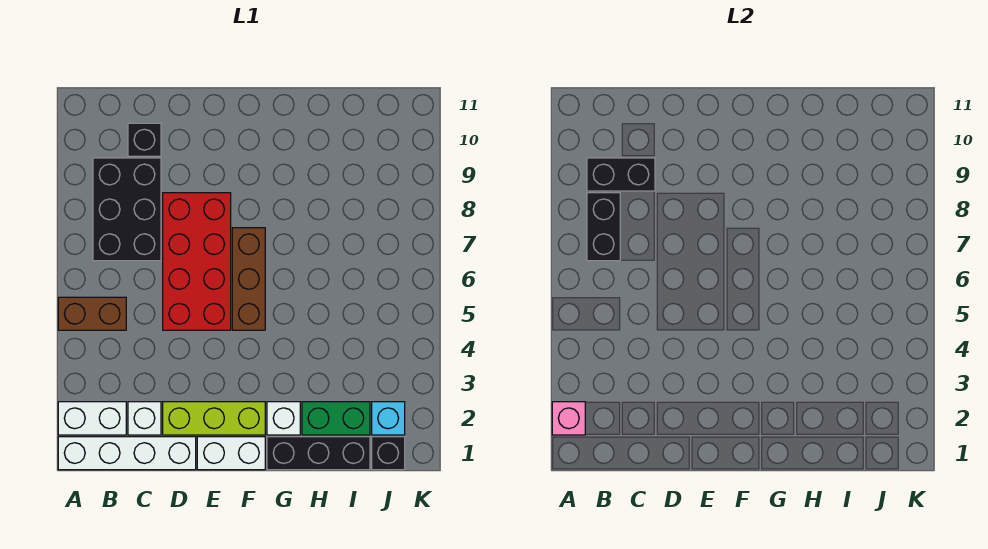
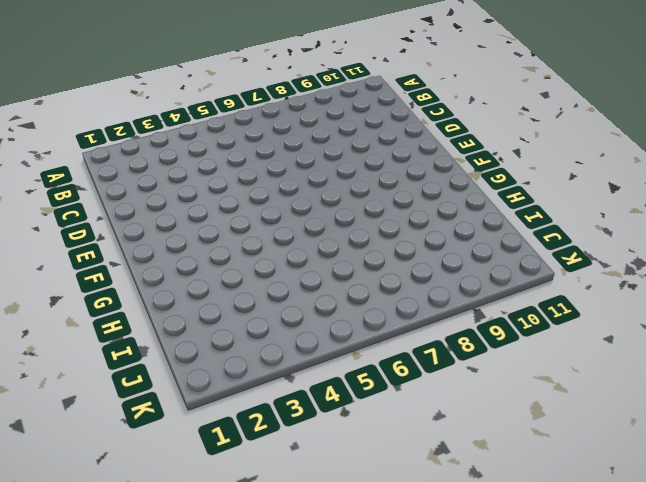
none -> white brick A1:D1 level 1
none -> white brick A2:B2 level 1
none -> brown brick A5:B5 level 1

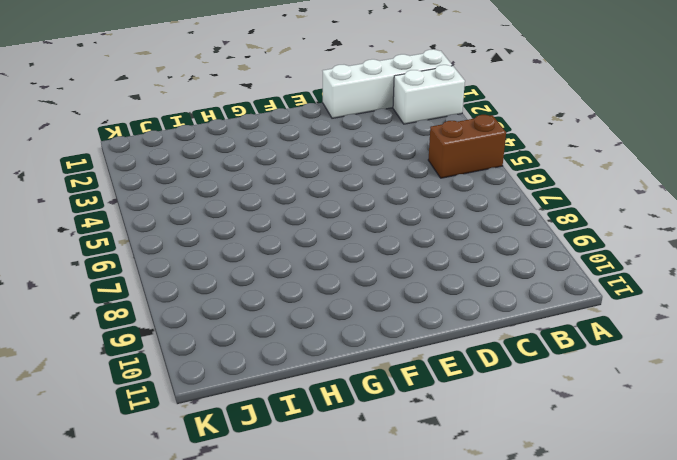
none -> black brick B7:C9 level 1
none -> white brick C2 level 1
none -> black brick C10 level 1

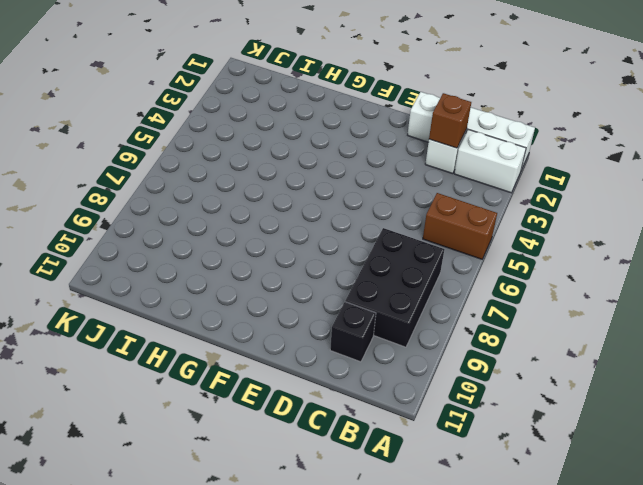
brown brick C2 level 2 -> none
none -> lime brick D2:F2 level 1
none -> red brick D5:E8 level 1
none -> white brick E1:F1 level 1

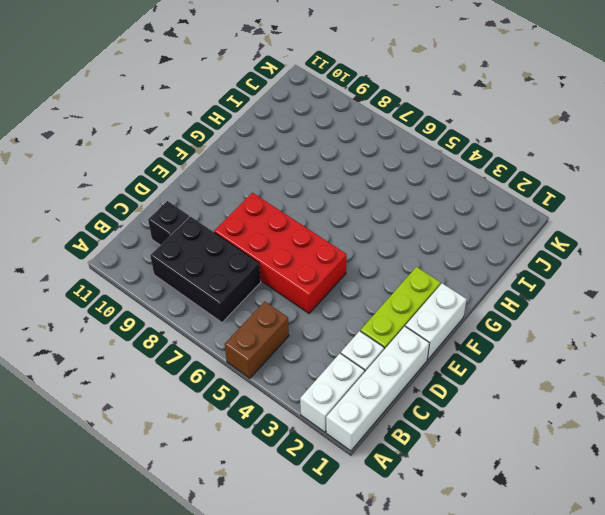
none -> brown brick F5:F7 level 1
none -> black brick G1:I1 level 1
none -> white brick G2 level 1

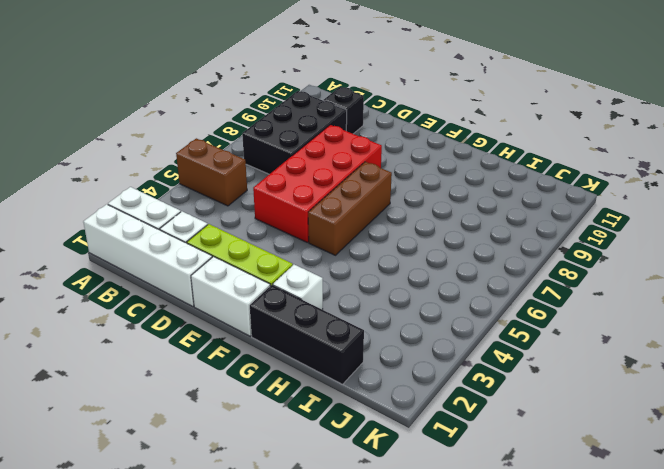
none -> green brick H2:I2 level 1
none -> black brick J1 level 1
none -> cyan brick J2 level 1

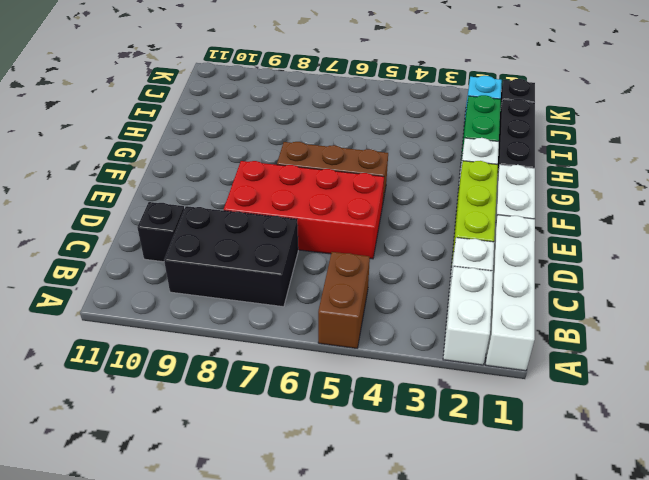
none -> pink brick A2 level 2
none -> black brick B7:B8 level 2
none -> black brick B9:C9 level 2

